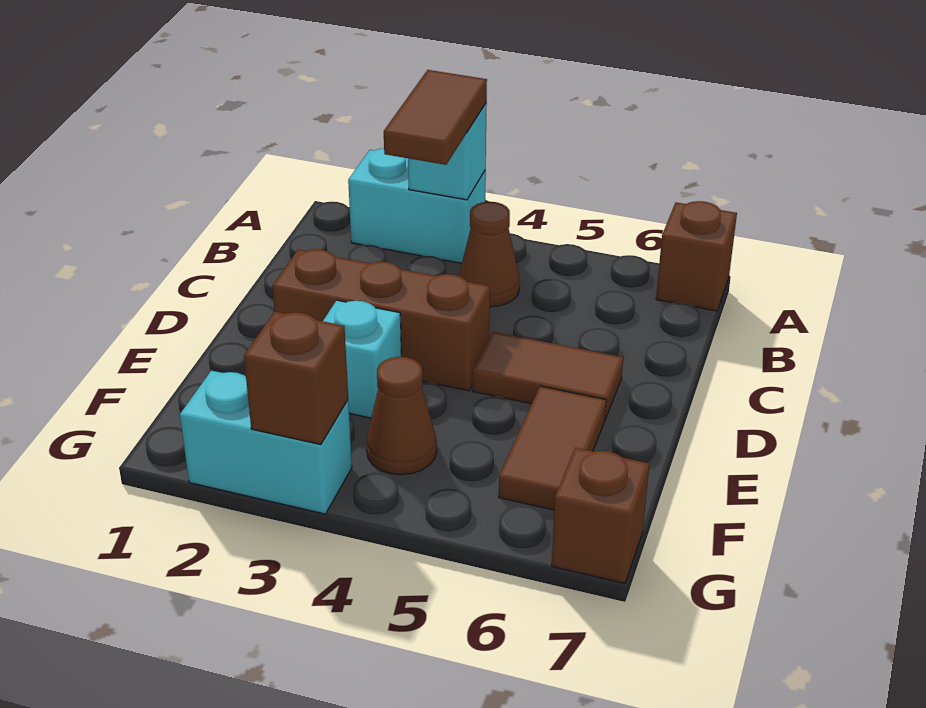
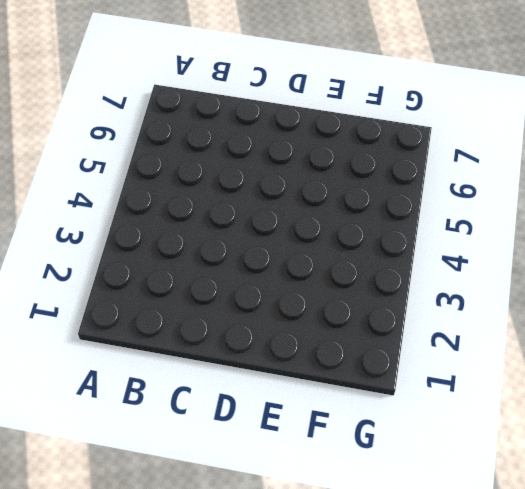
none -> cyan brick A2:A3 level 1
none -> brown brick A7 level 1
none -> brown cone B4 level 1

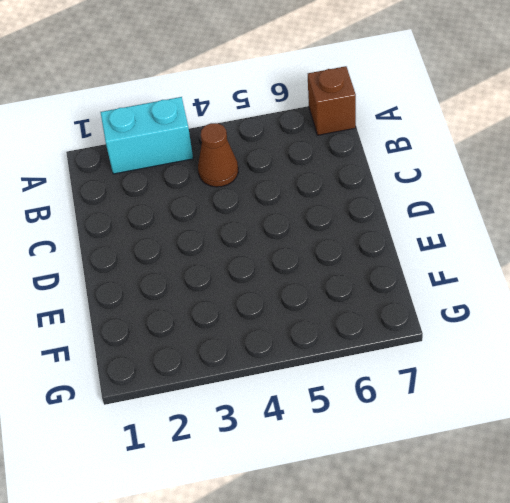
none -> brown brick D2:D4 level 1
none -> brown tile D5:D6 level 1
none -> cyan brick E3 level 1

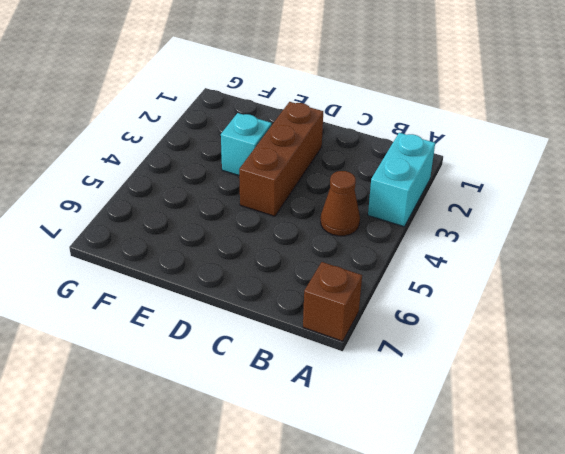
none -> brown tile D5:D6 level 1
none -> brown tile E6:F6 level 1
none -> brown cone F4 level 1

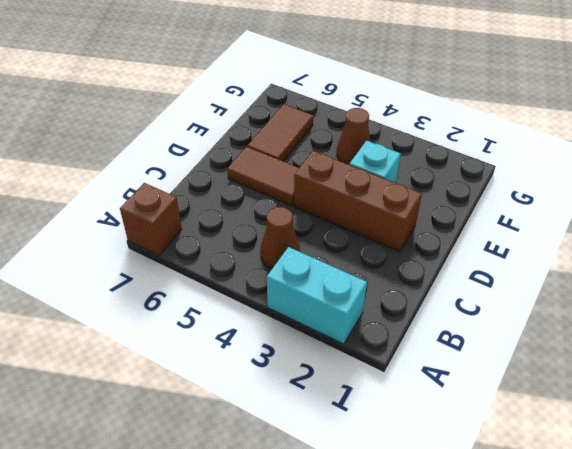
none -> cyan brick G2:G3 level 1
none -> brown brick G7 level 1
none -> cyan brick A3 level 2

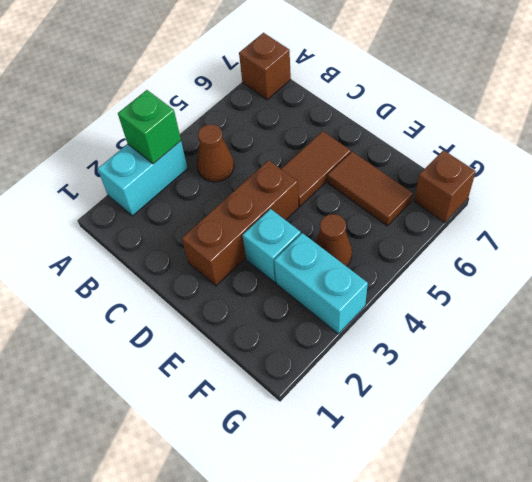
green brick A3 level 2 -> cyan brick A3 level 2
cyan brick F3:G3 level 1 -> cyan brick G2:G3 level 1
none -> brown brick G3 level 2
none -> brown tile A3:B3 level 3

